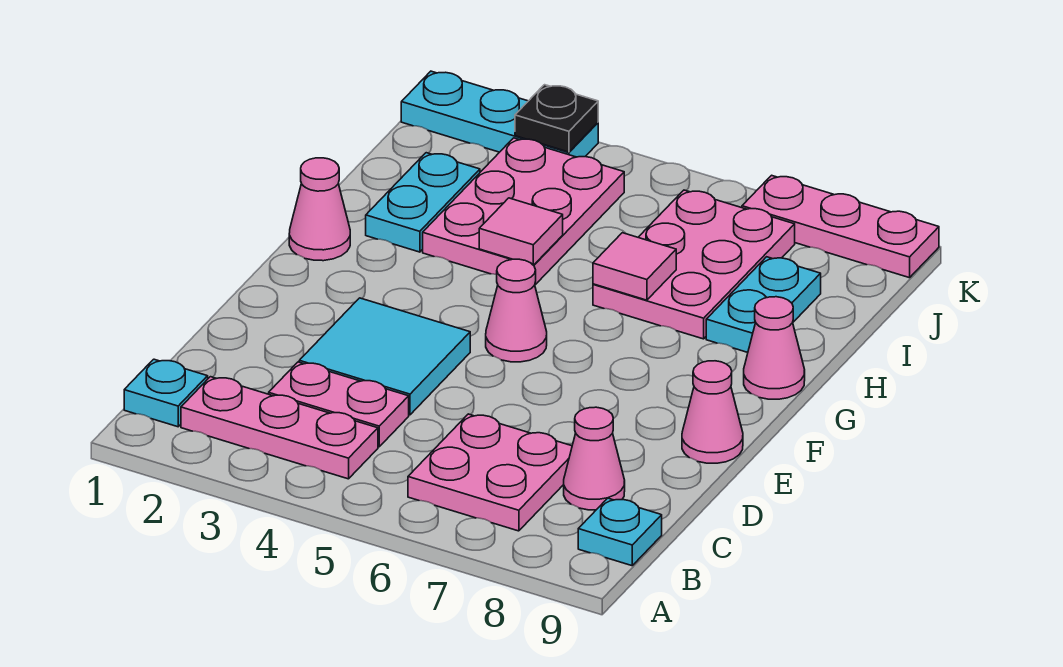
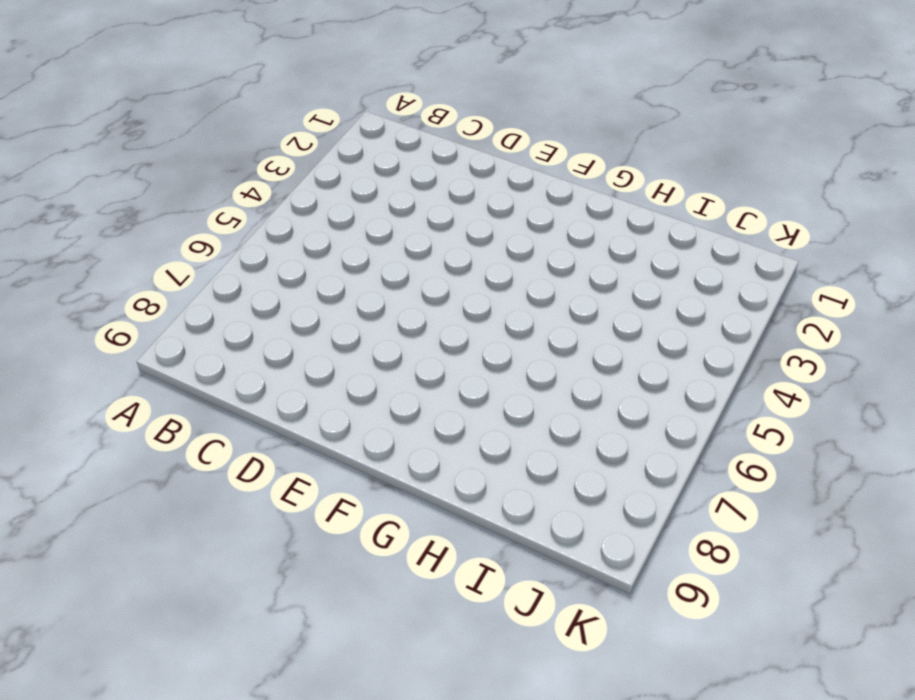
none -> cyan plate B1 level 1
none -> pink plate B2:B4 level 1
none -> pink plate B6:C7 level 1

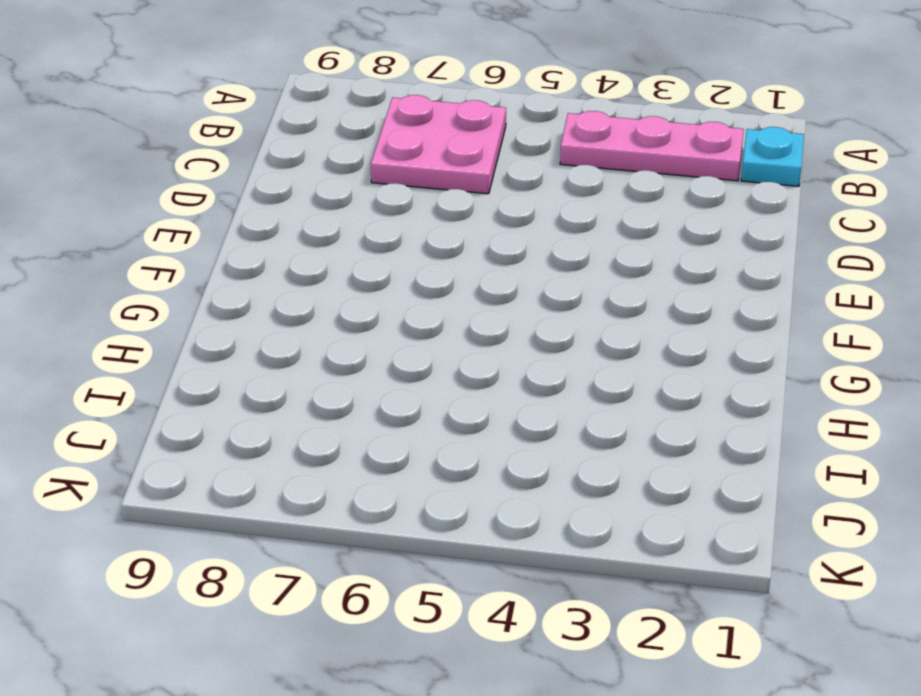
none -> cyan plate B9 level 1
none -> pink plate C3:C4 level 1
none -> pink cone C8 level 1

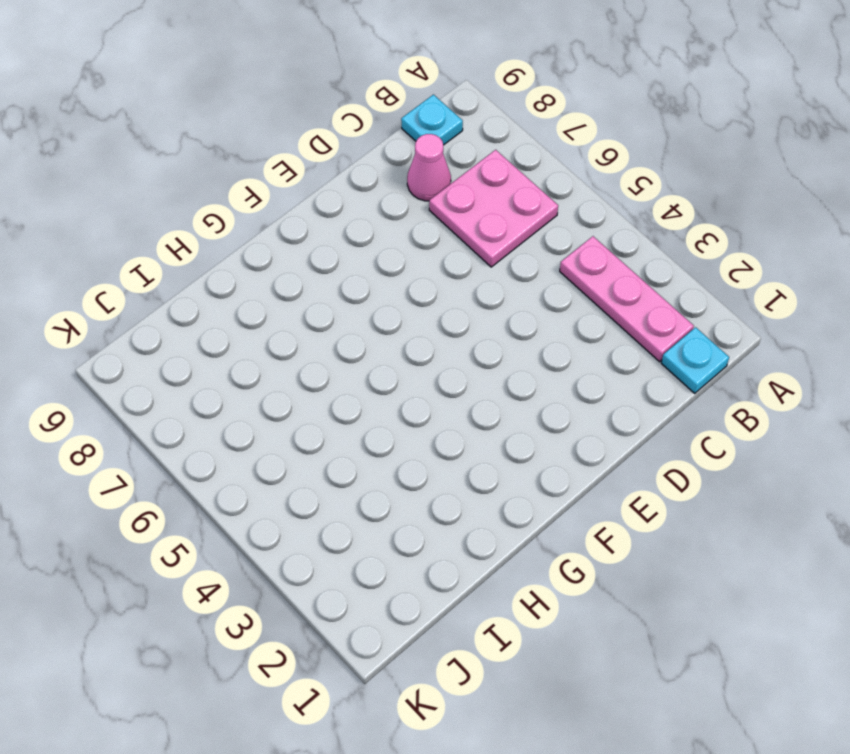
none -> pink plate C3:C4 level 1
none -> cyan tile D3:E4 level 1
none -> pink cone E9 level 1

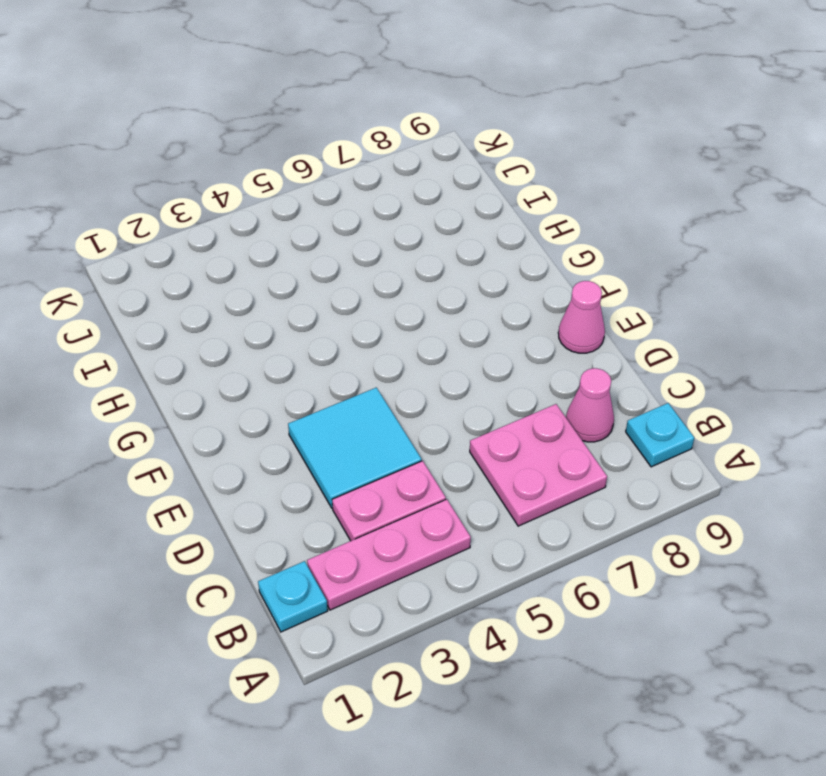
none -> pink cone F5 level 1
none -> pink cone G1 level 1
none -> pink cone G9 level 1

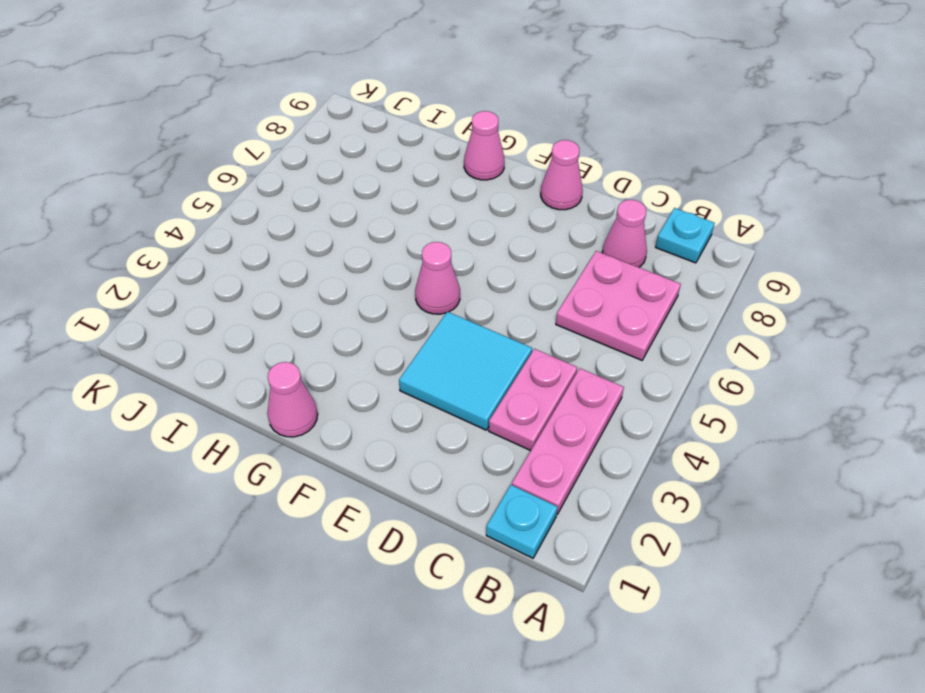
none -> cyan plate H2:I2 level 1
none -> pink plate H3:J4 level 1
none -> pink plate H6:J7 level 1

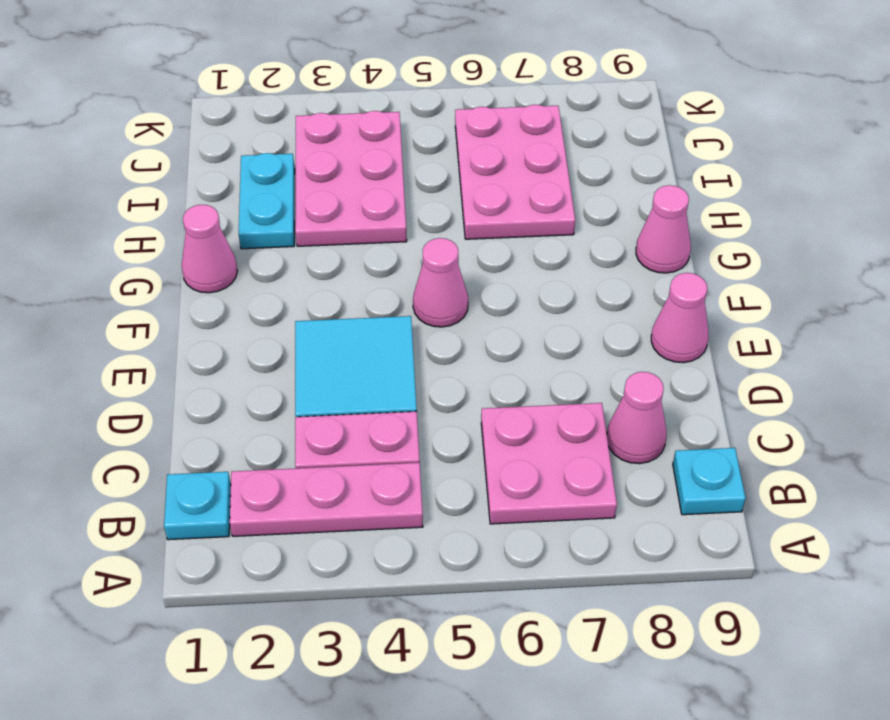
none -> cyan plate H8:I8 level 1
none -> cyan plate K1:K3 level 1
none -> pink plate K7:K9 level 1

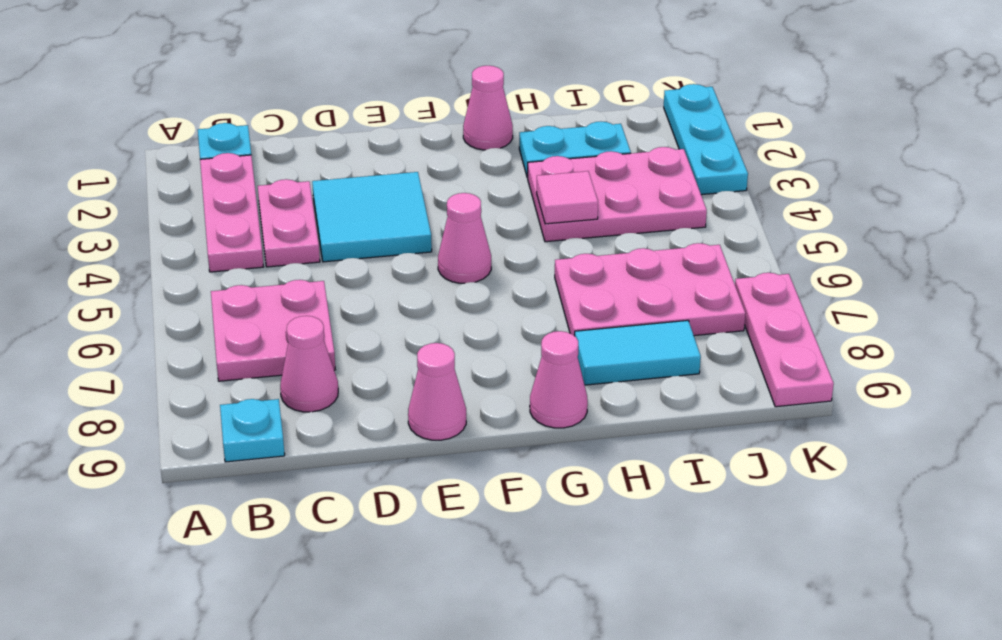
cyan tile H8:I8 level 1 -> cyan plate H8:I8 level 1
none -> pink tile H6 level 2
none -> black plate K3 level 2

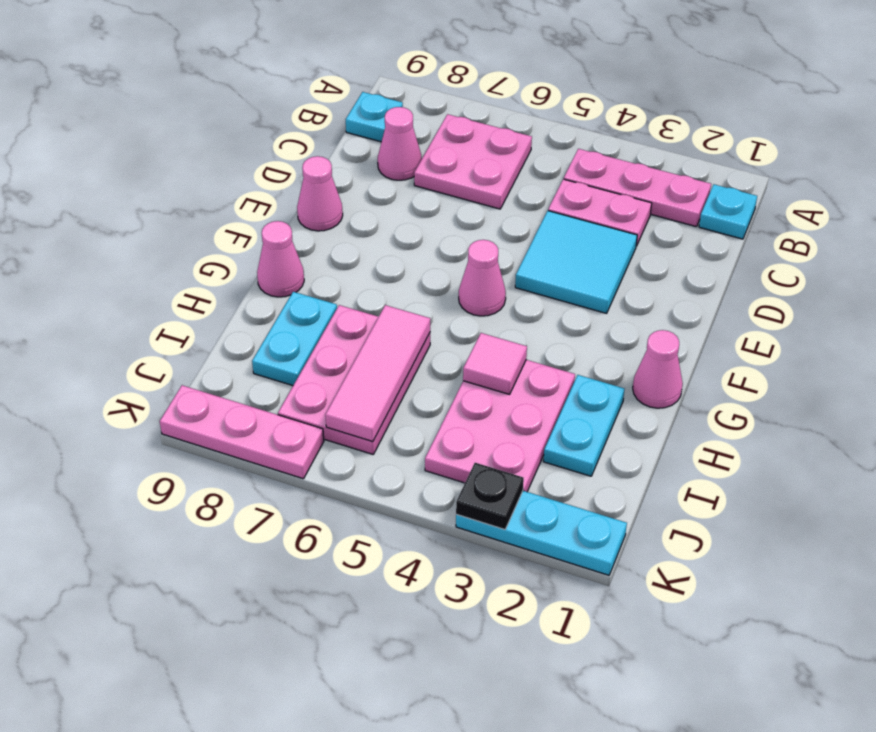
pink tile H6:J6 level 2 -> pink tile H6 level 2

